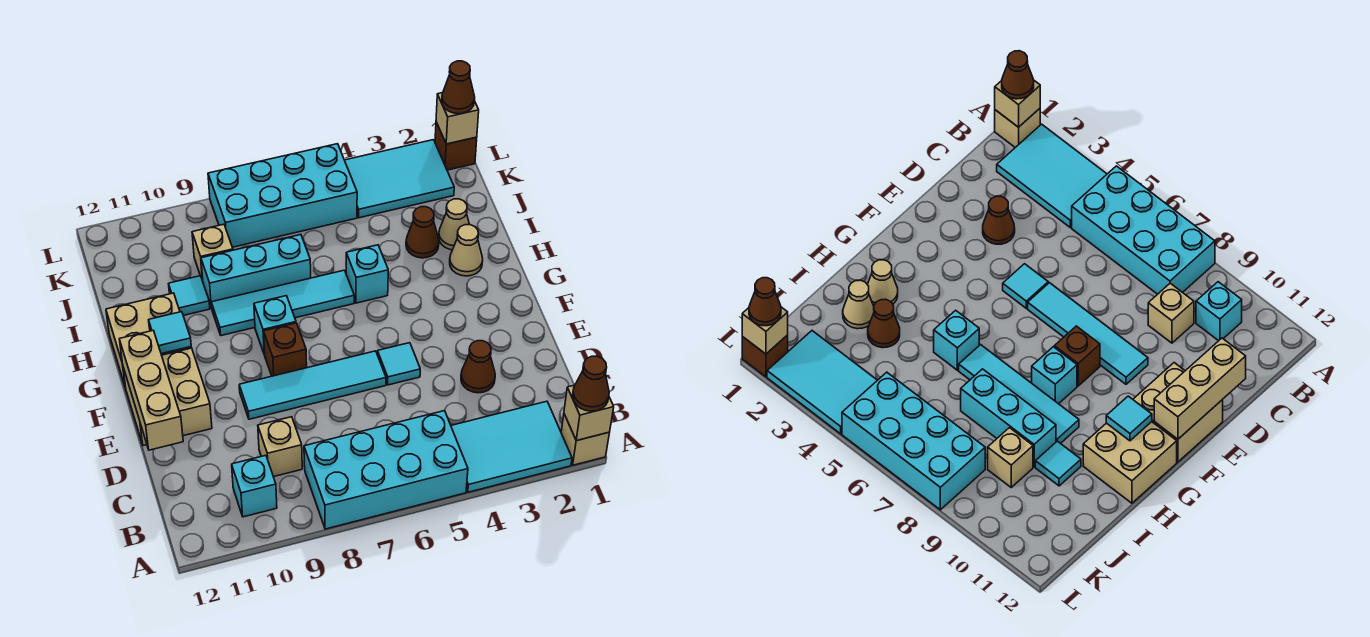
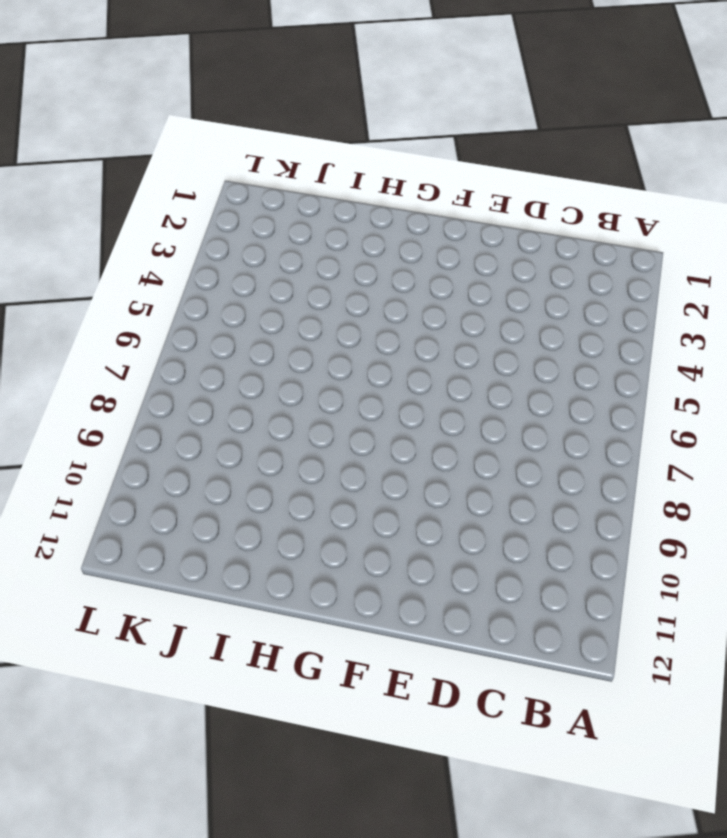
none -> tan brick A1 level 1
none -> cyan tile A2:B4 level 1
none -> cyan brick A5:B8 level 1

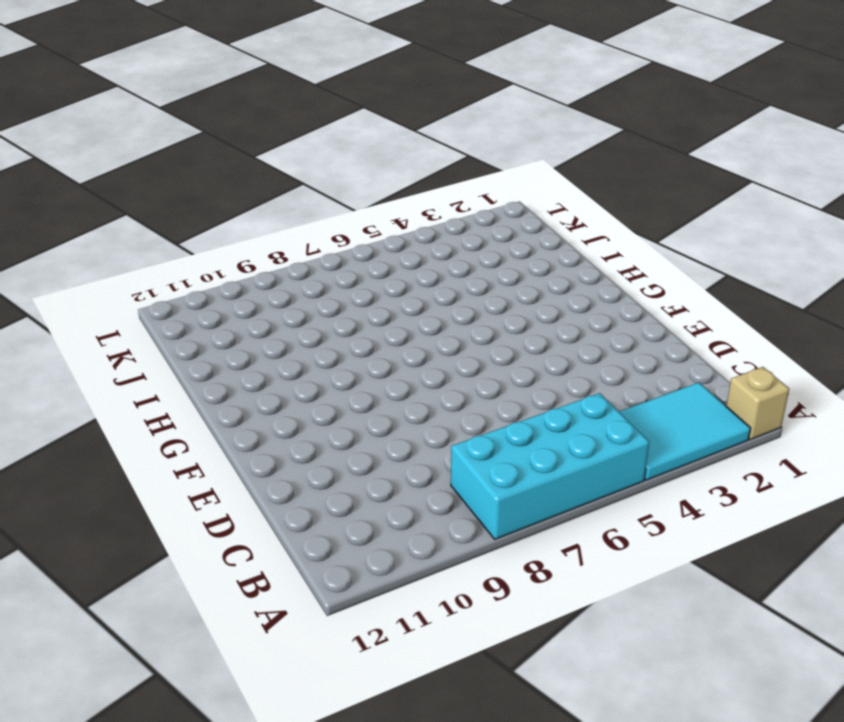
none -> cyan brick B10 level 1
none -> tan brick C9 level 1
none -> brown cone D3 level 1

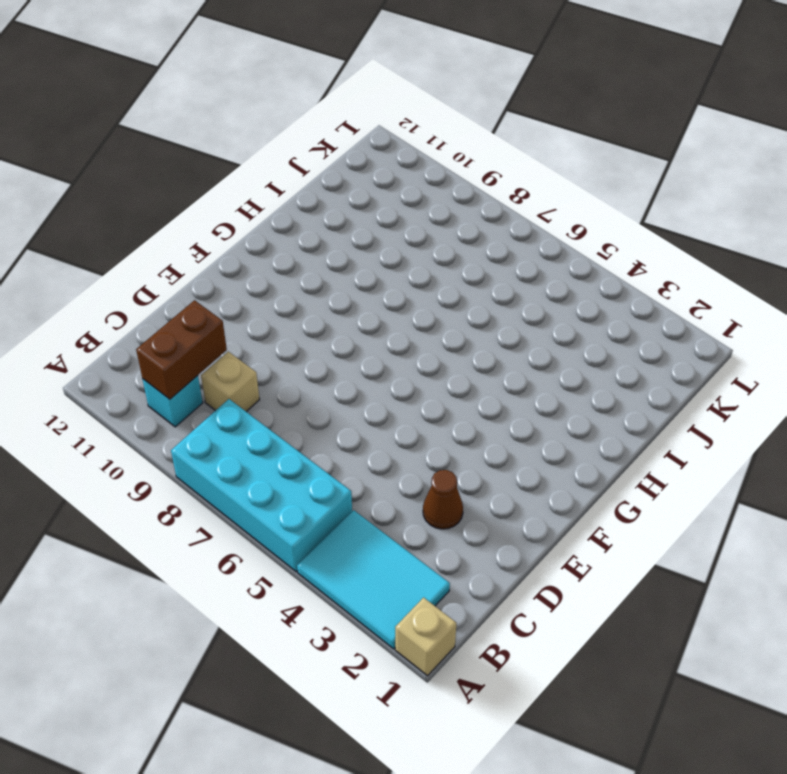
brown brick B10:C10 level 2 -> none
none -> cyan tile E5 level 1
none -> cyan tile E6:E9 level 1
none -> tan brick E11:F12 level 1

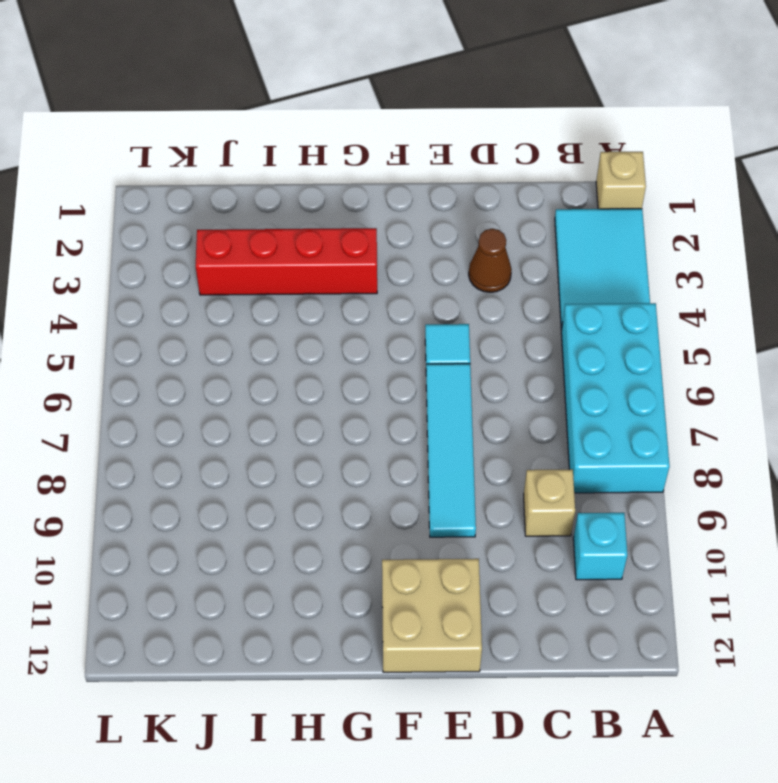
red brick G3:J3 level 1 -> brown cone I3 level 1
none -> brown brick F8 level 1
none -> cyan brick G8 level 1
none -> tan brick G11:H12 level 1

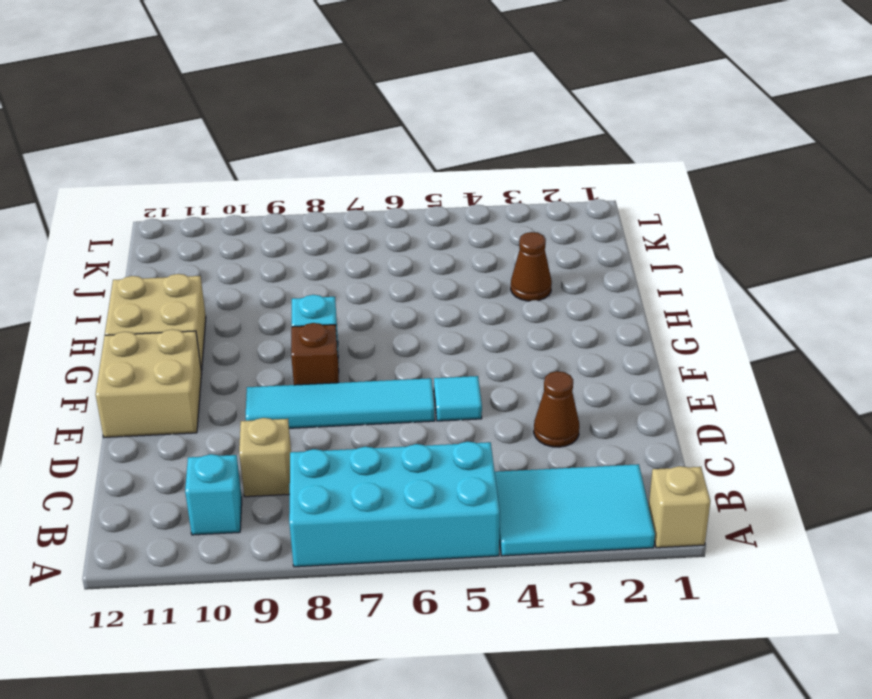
none -> tan cone H2 level 1
none -> cyan brick H5 level 1
none -> cyan tile H6:H9 level 1

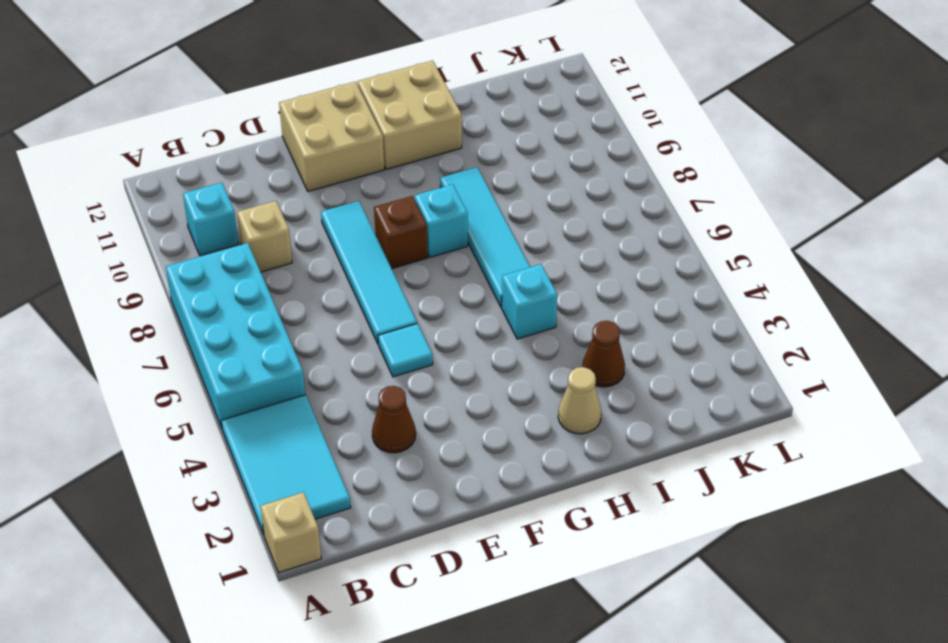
none -> tan cone I2 level 1
none -> cyan brick I7:I9 level 1
none -> cyan tile I10 level 1

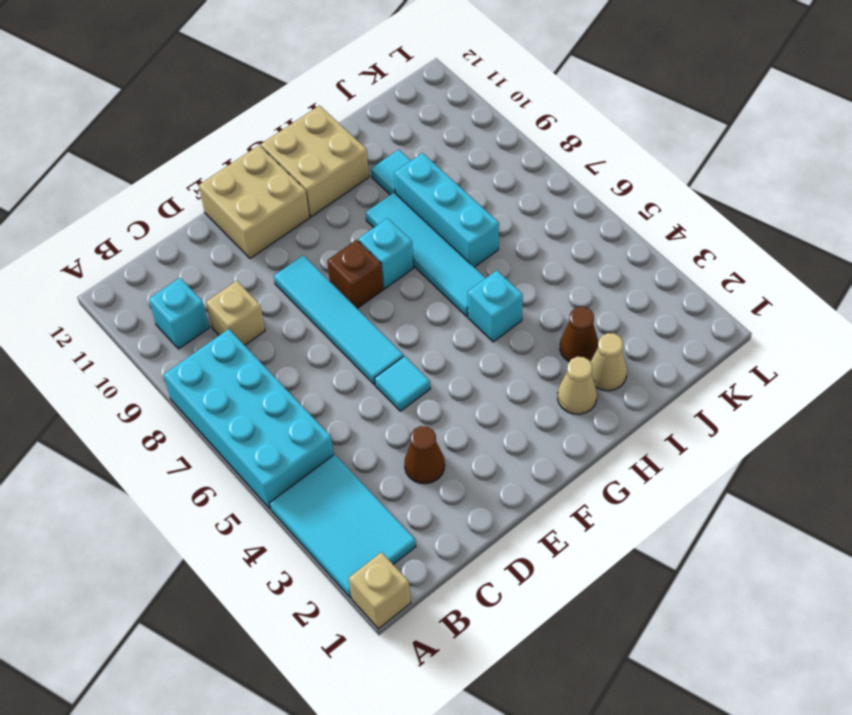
none -> tan brick J9 level 1
none -> cyan tile K2:L4 level 1
none -> cyan brick K5:L8 level 1

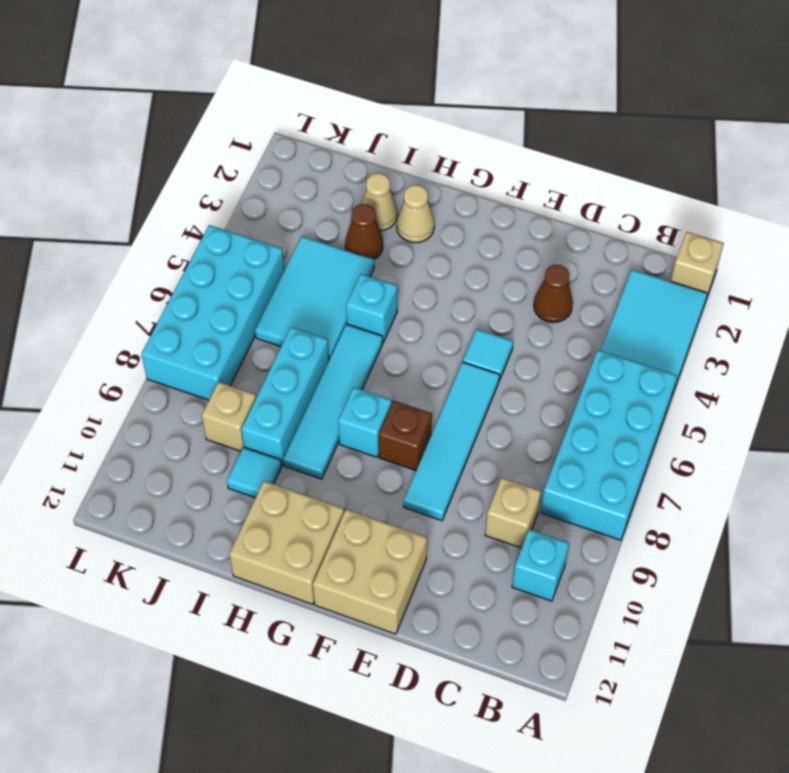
cyan tile I4:J6 level 1 -> cyan tile K2:L4 level 1
none -> brown brick L1 level 1
none -> tan brick A1 level 2
none -> tan brick D12:F12 level 2

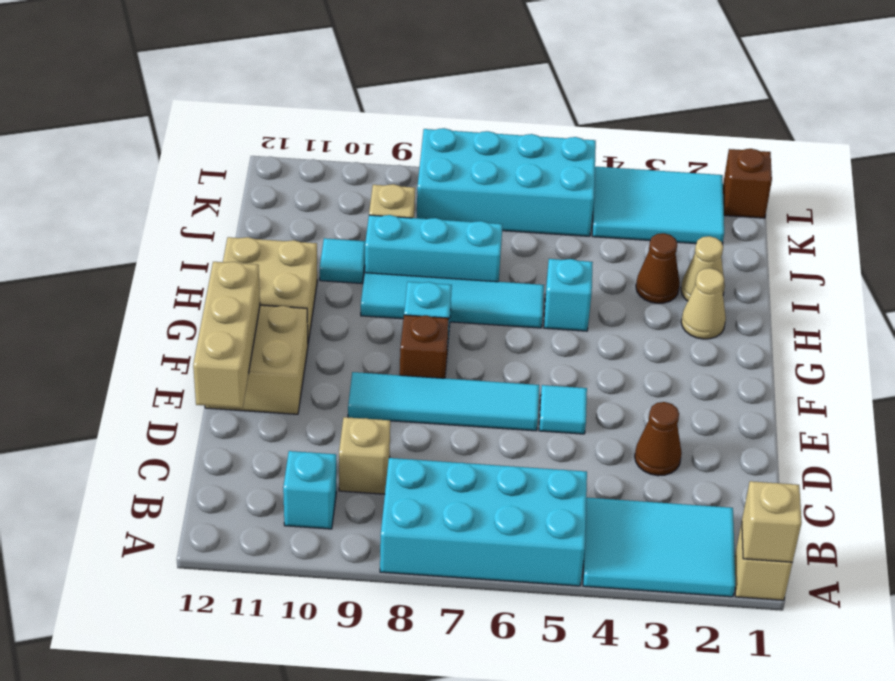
none -> cyan tile G11 level 2
none -> tan brick L1 level 2
none -> brown cone A1 level 3

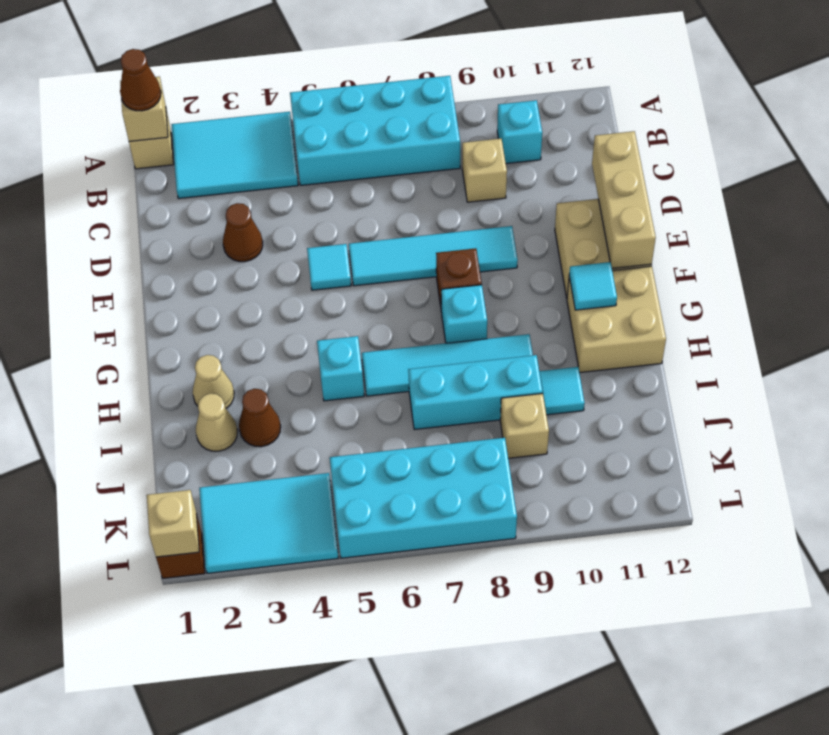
none -> brown cone L1 level 3

